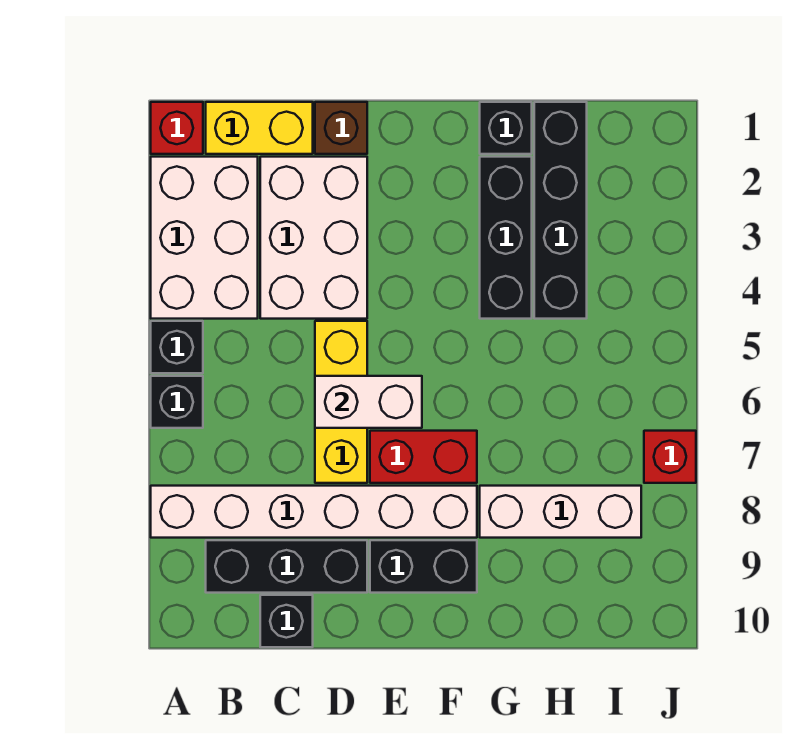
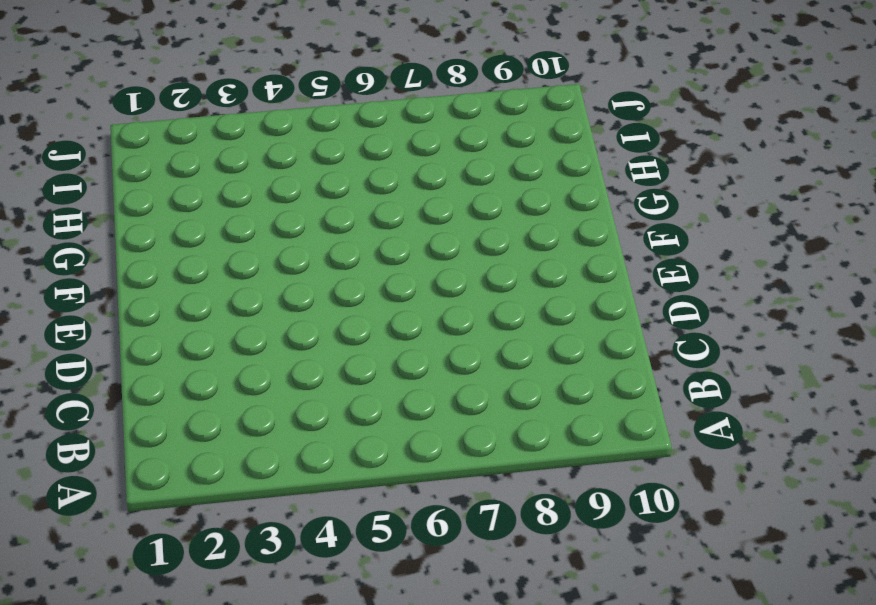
none -> red brick A1 level 1
none -> white brick A2:B4 level 1
none -> black brick A5 level 1

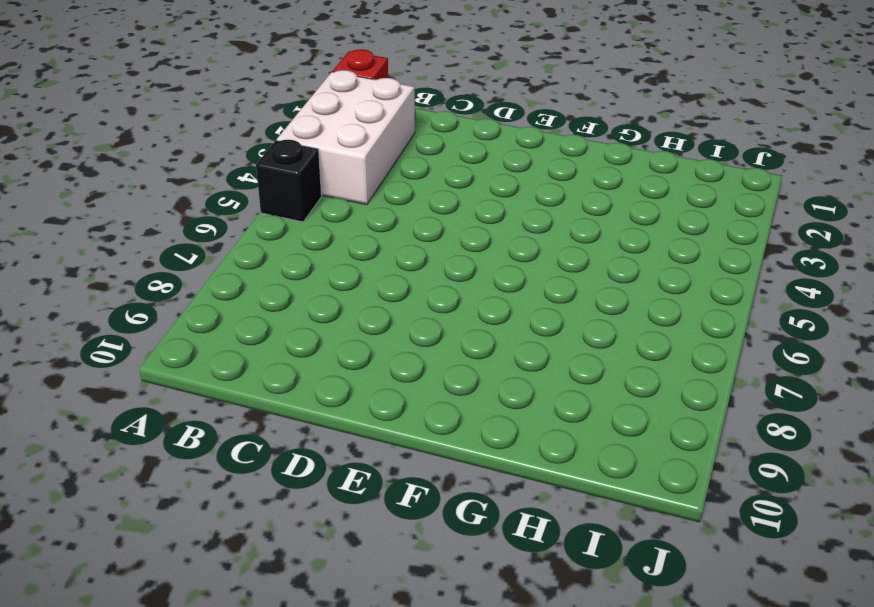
none -> black brick A6 level 1
none -> white brick A8:F8 level 1
none -> yellow brick B1:C1 level 1

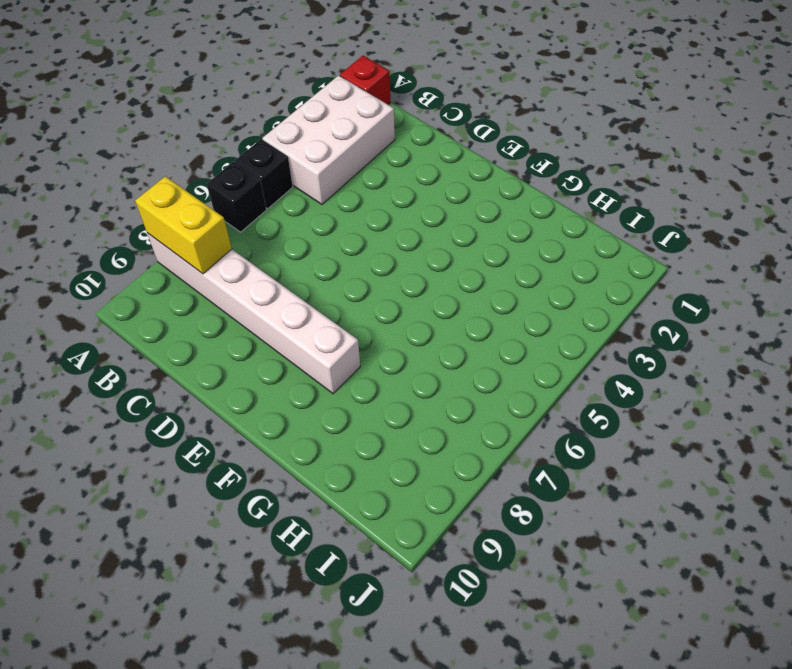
yellow brick A8:B8 level 2 -> yellow brick B1:C1 level 1
none -> black brick B9:D9 level 1
none -> white brick C2:D4 level 1
none -> black brick C10 level 1

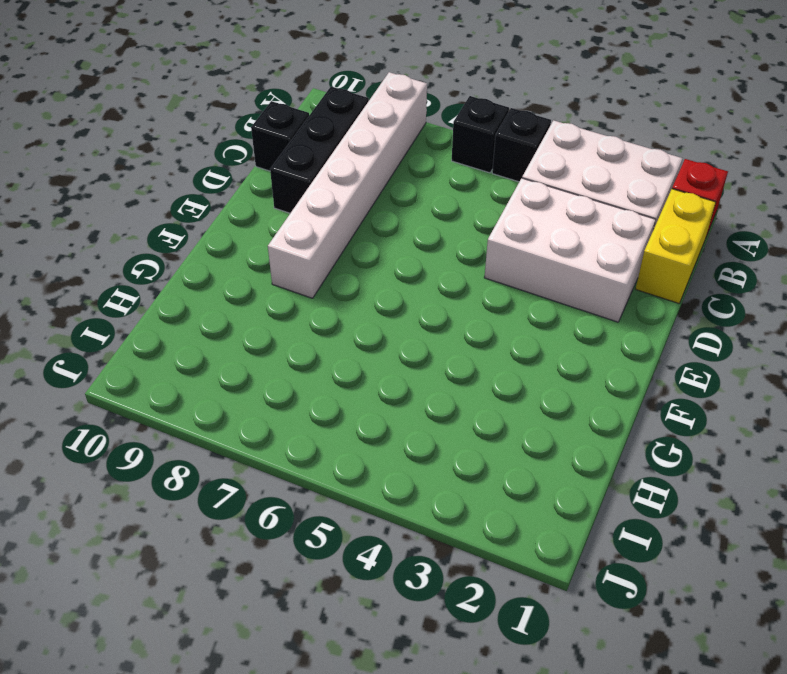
none -> brown brick D1 level 1
none -> yellow brick D5:D7 level 1
none -> red brick E7:F7 level 1

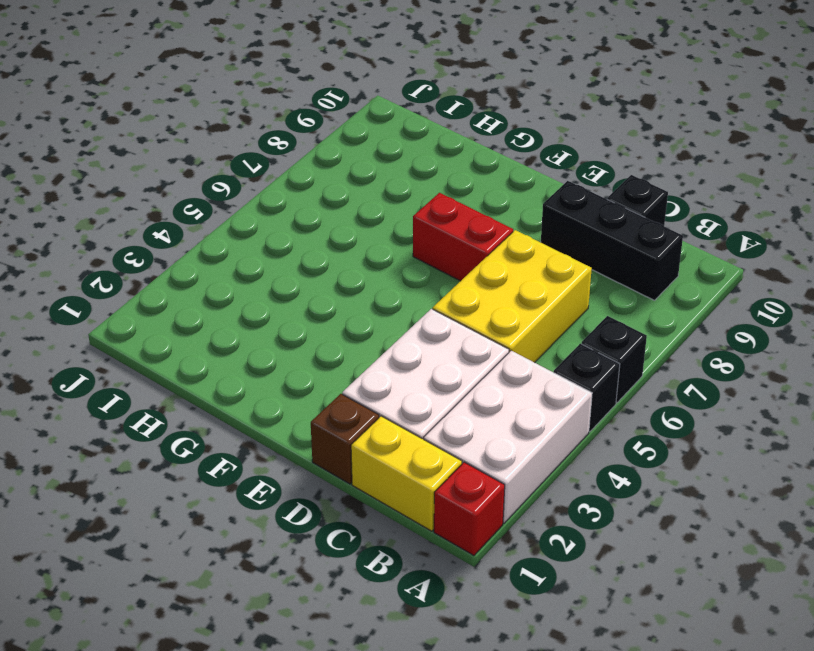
yellow brick C5:D7 level 1 -> yellow brick D5:D7 level 1
none -> white brick A8:F8 level 1
none -> black brick E9:F9 level 1
none -> black brick G1 level 1

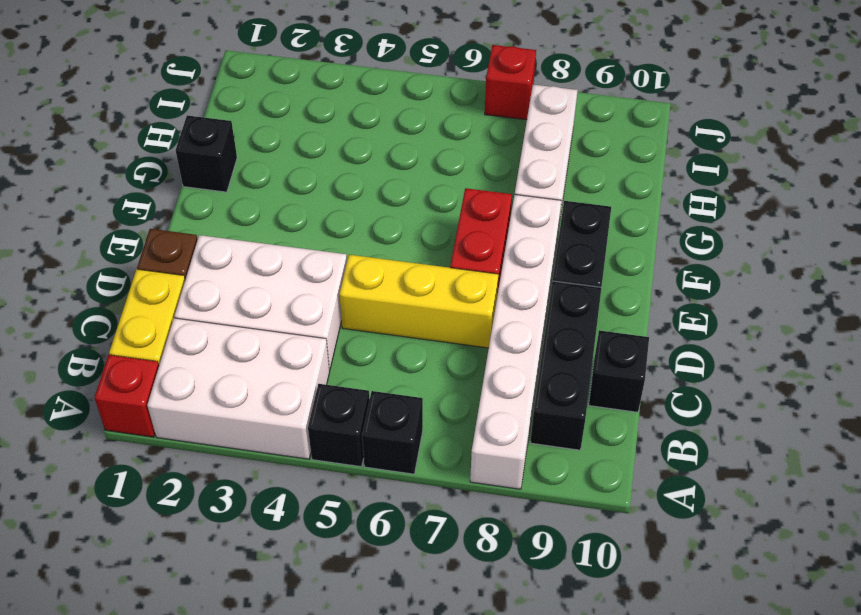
none -> black brick G2:G4 level 1
none -> black brick H1:H4 level 1
none -> white brick D6:E6 level 2

